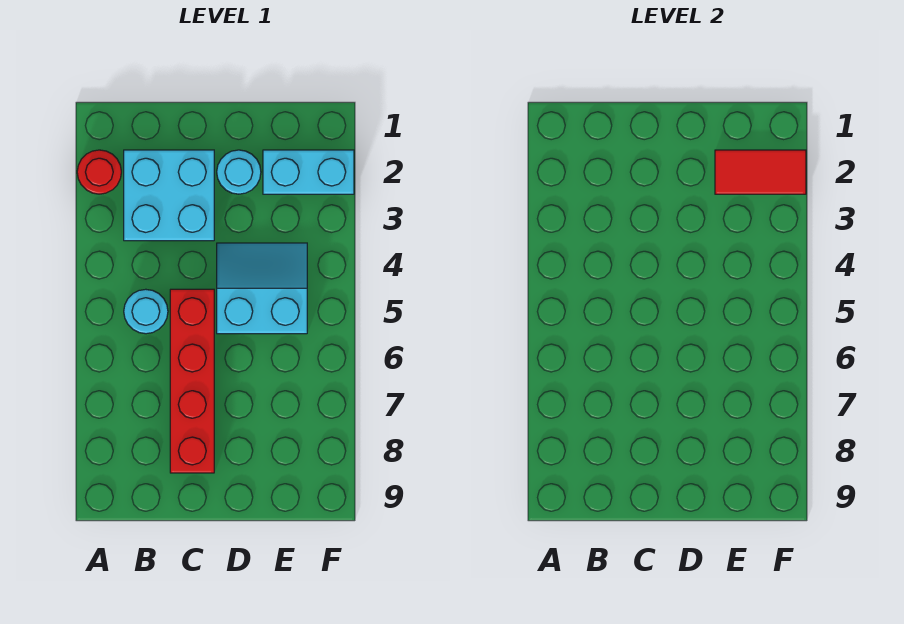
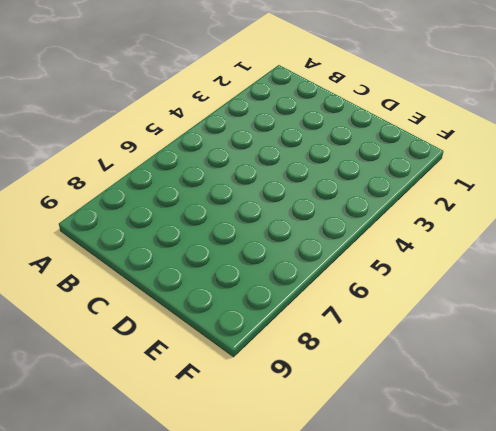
none -> red round brick A2 level 1
none -> cyan brick B2:C3 level 1

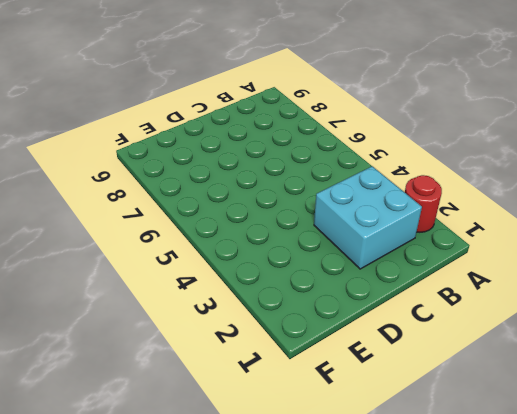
none -> cyan round brick B5 level 1
none -> red brick C5:C8 level 1

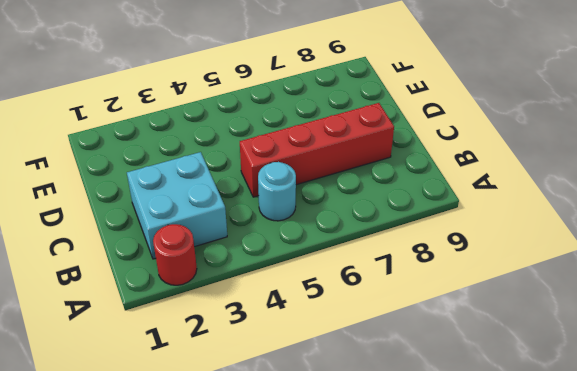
none -> cyan round brick D2 level 1
none -> cyan slope D4:E5 level 1 top 5

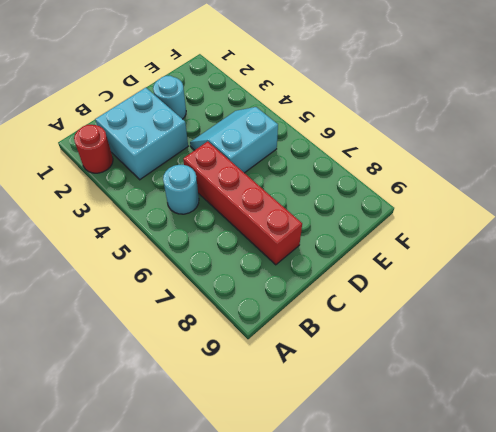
none -> cyan brick E2:F2 level 1
none -> red tile E2:F2 level 2

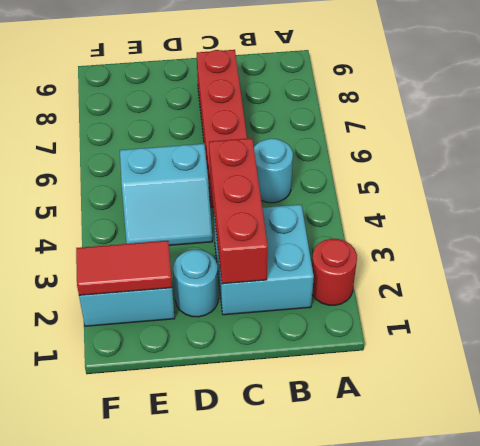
red brick C2:C4 level 2 -> none

